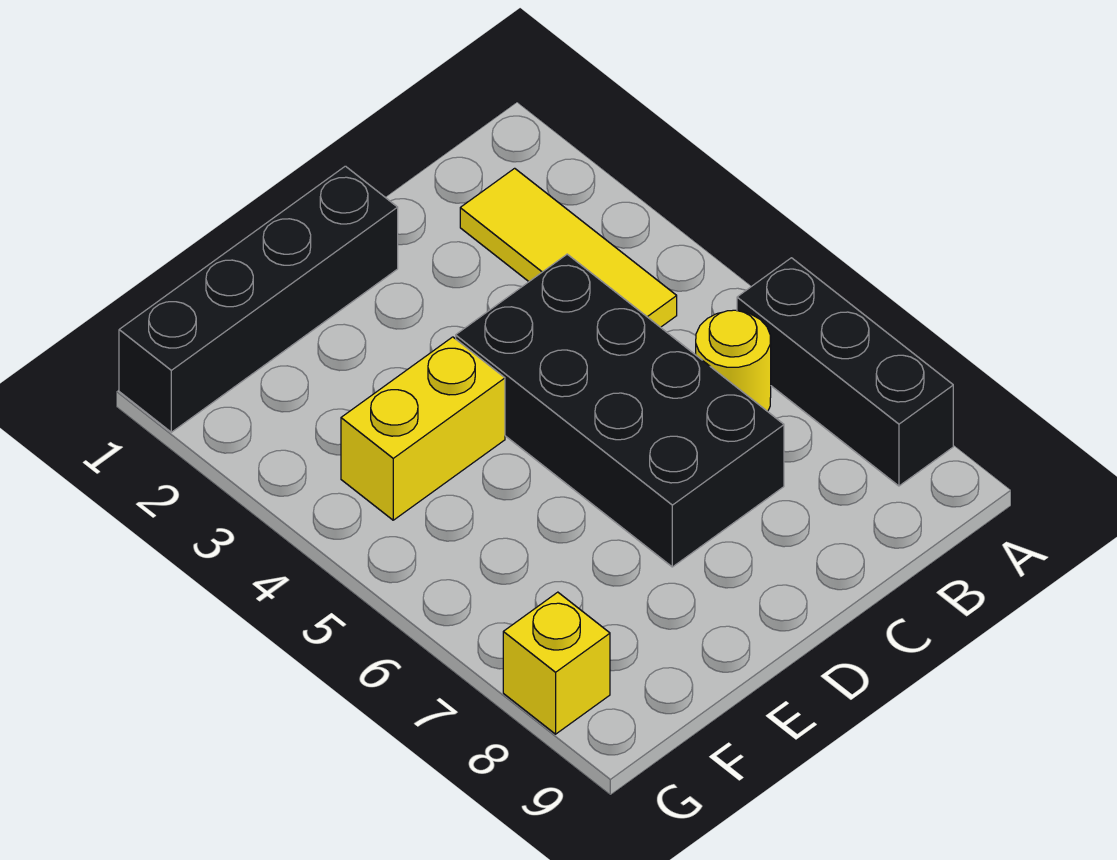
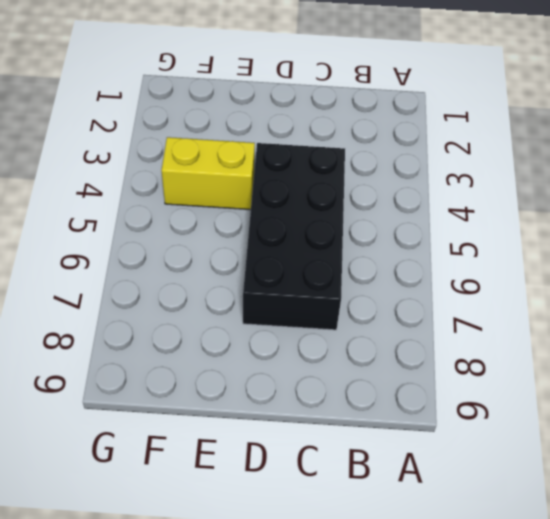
none -> black brick A6:A8 level 1
none -> yellow tile B2:B4 level 1

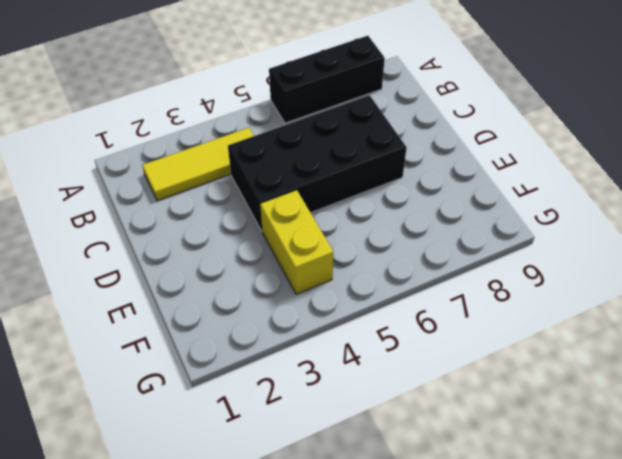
none -> yellow round brick B6 level 1
none -> black brick D1:G1 level 1

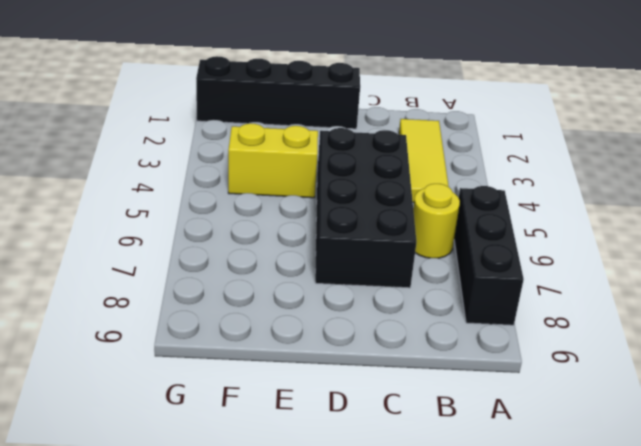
none -> yellow brick G8 level 1

